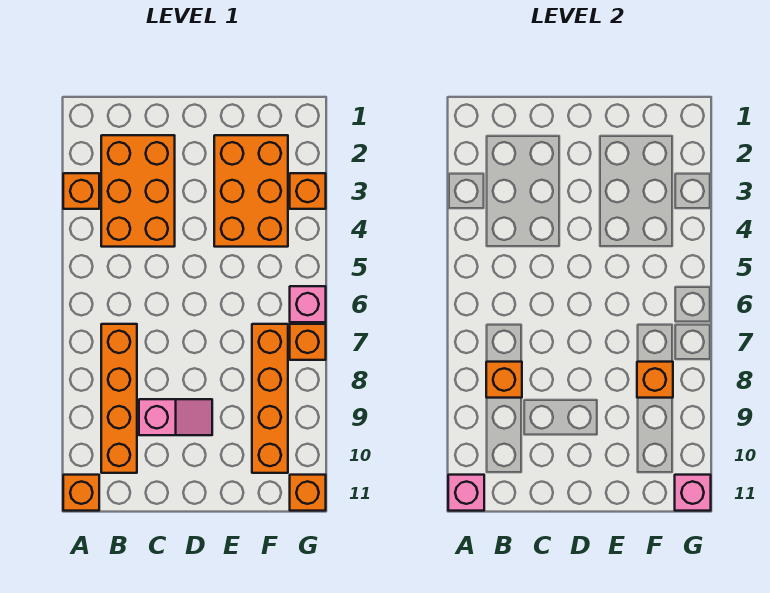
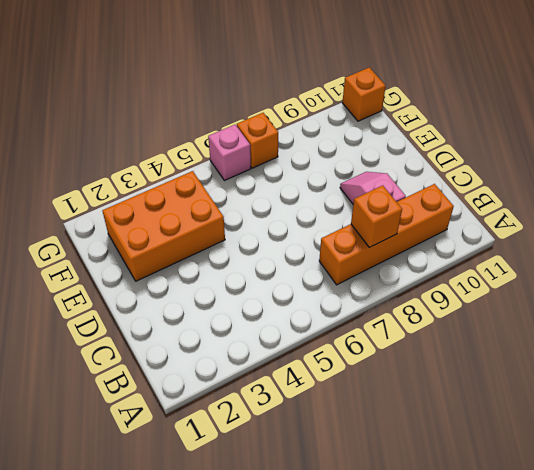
none -> orange brick A3 level 1
none -> orange brick A11 level 1
none -> orange brick B2:C4 level 1

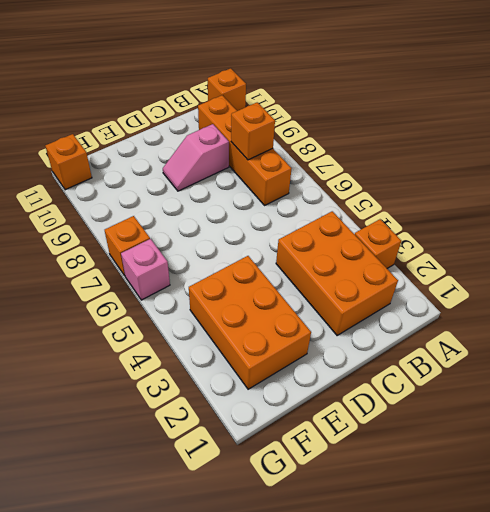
none -> orange brick F7:F10 level 1
none -> orange brick G3 level 1
none -> pink brick A11 level 2

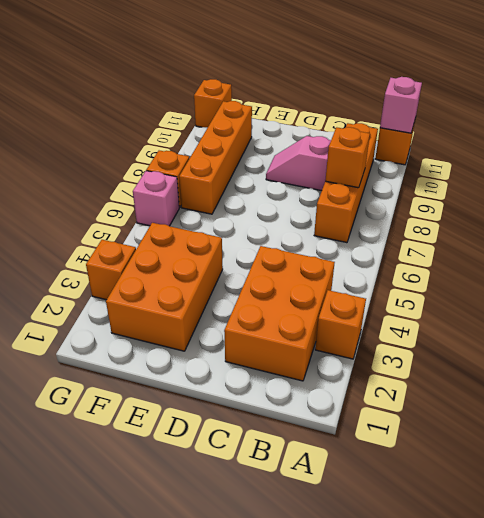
none -> orange brick F8 level 2
none -> pink brick G11 level 2

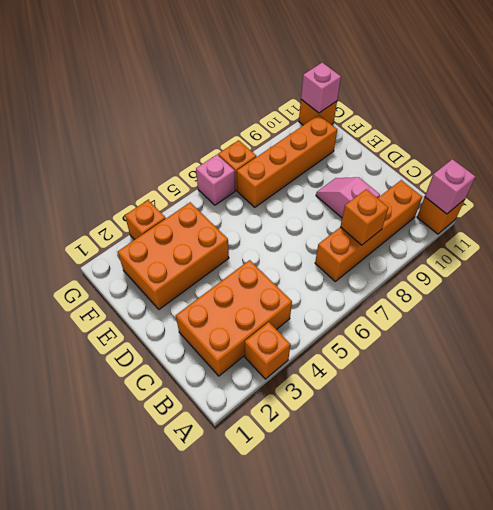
none -> orange brick F8 level 2

